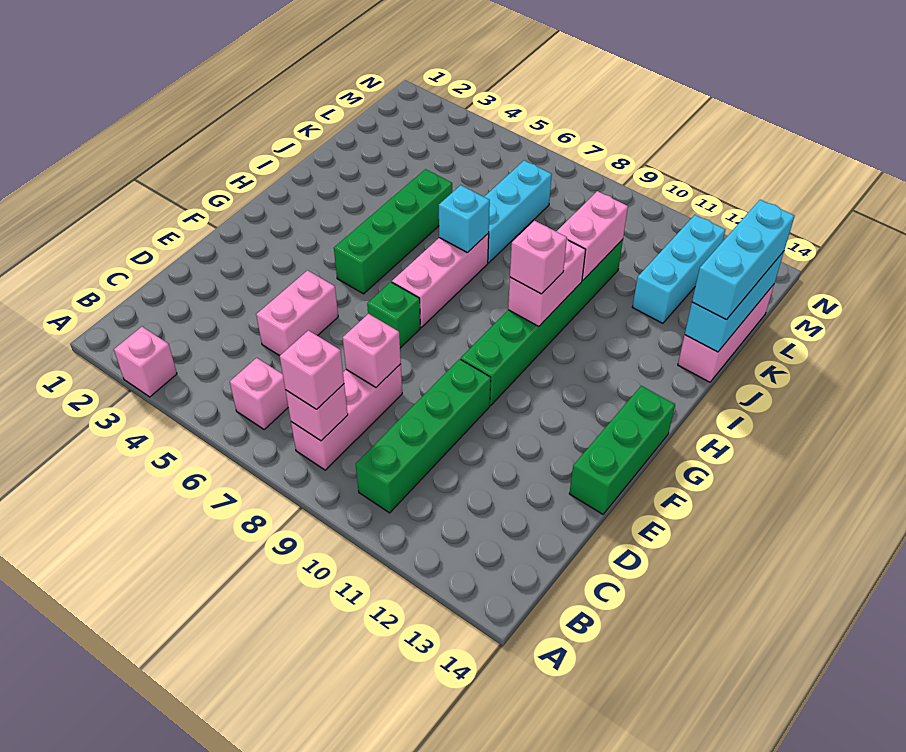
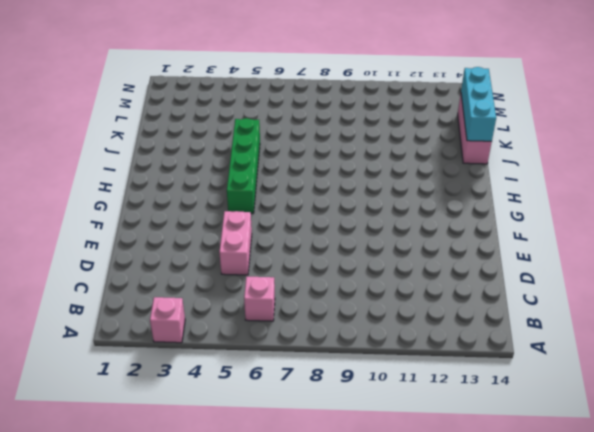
none -> pink brick B8:D8 level 1
none -> green brick B10:E10 level 1
none -> green brick E14:G14 level 1

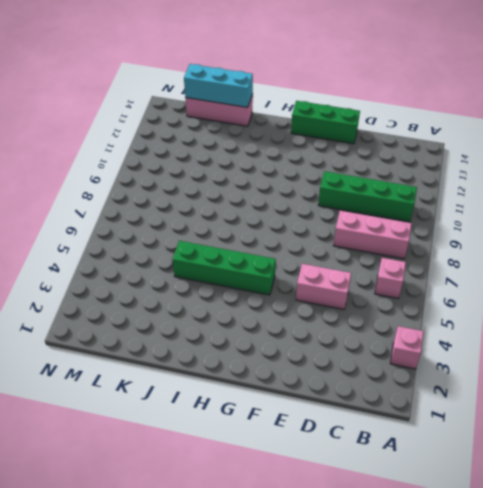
none -> green brick F7 level 1
none -> green brick F10:K10 level 1
none -> pink brick G7:I7 level 1

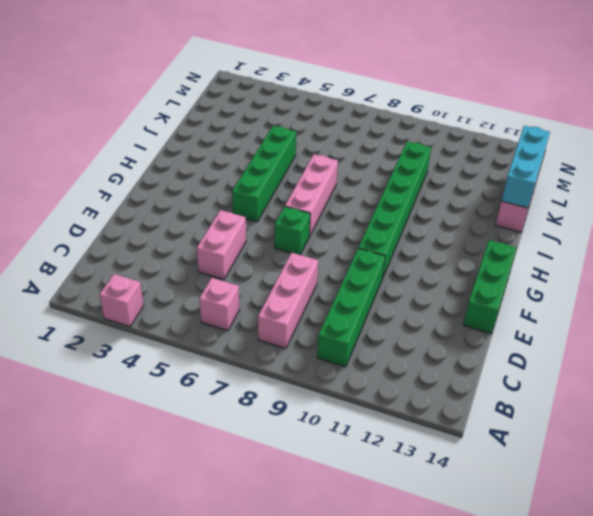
none -> cyan brick J7:L7 level 1
none -> cyan brick K12:M12 level 1
none -> pink brick B8 level 2

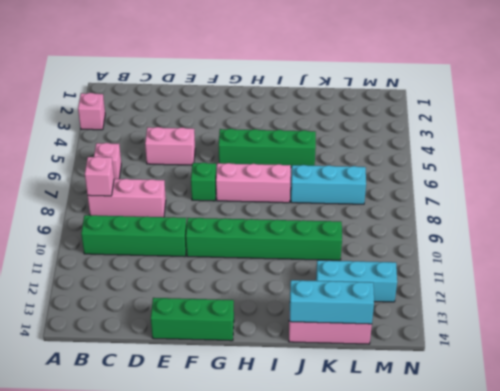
none -> pink brick D8 level 2
none -> pink brick H10:I10 level 2
none -> cyan brick I7 level 2

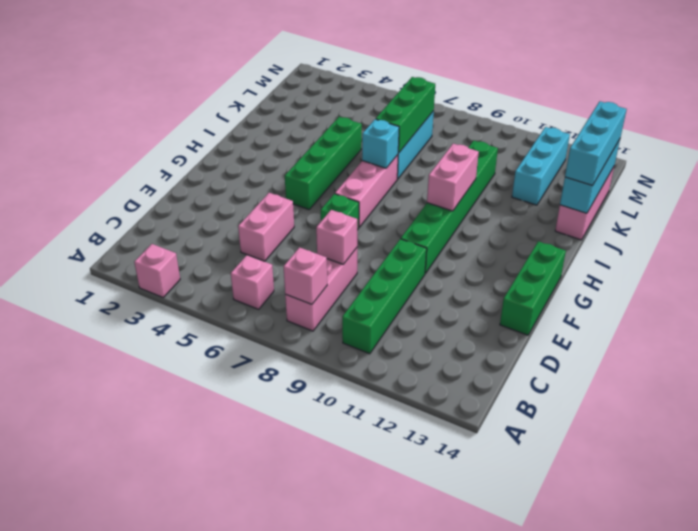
green brick J7:L7 level 2 -> none
none -> pink brick J10:K10 level 2
none -> pink brick B8 level 3
none -> pink brick H10 level 3

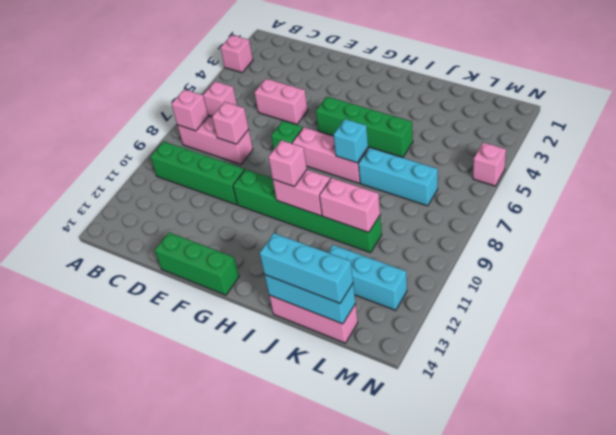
pink brick N5 level 1 -> pink brick B8 level 3

